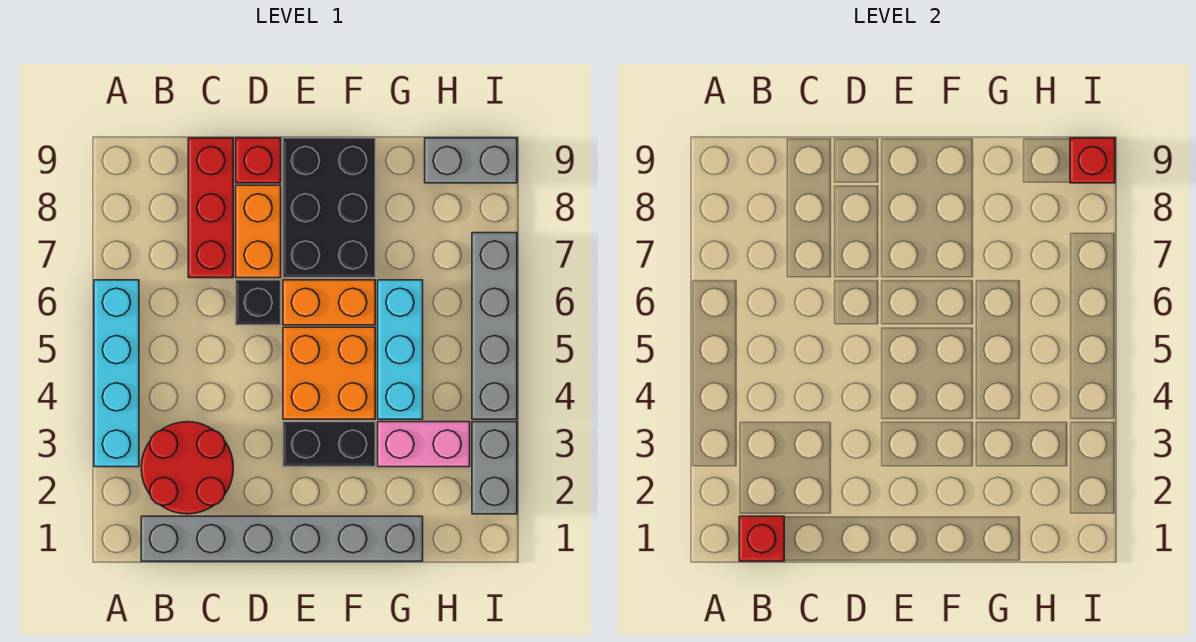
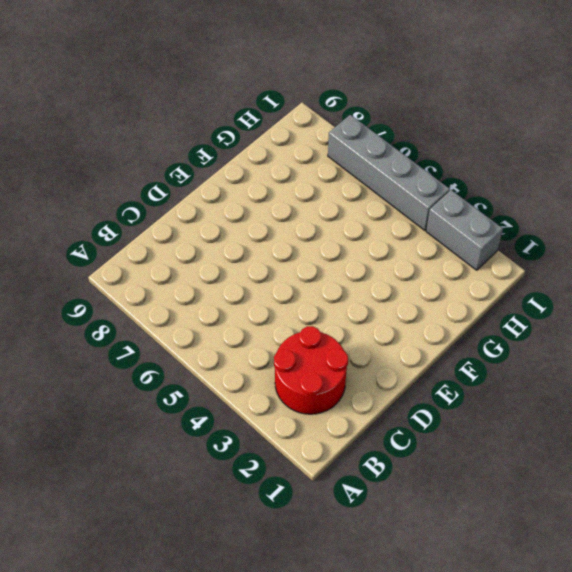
none -> cyan brick A3:A6 level 1
none -> grey brick B1:G1 level 1
none -> red brick C7:C9 level 1

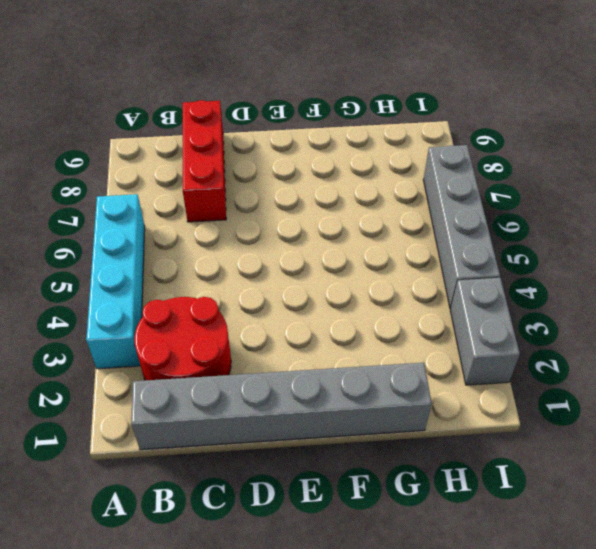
none -> black brick D6 level 1
none -> orange brick D7:D8 level 1
none -> red brick D9 level 1

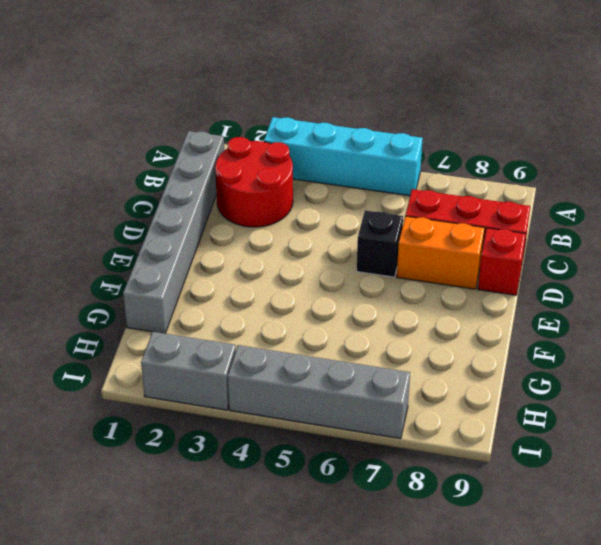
none -> black brick E3:F3 level 1
none -> orange brick E4:F5 level 1
none -> orange brick E6:F6 level 1

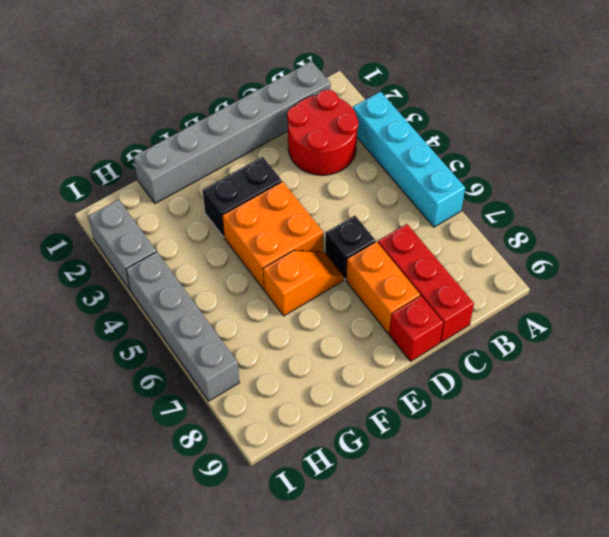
orange slope E6:F6 level 1 top F -> orange brick E6:F6 level 1
none -> black brick E7:F9 level 1
none -> pink brick G3:H3 level 1
none -> cyan brick G4:G6 level 1

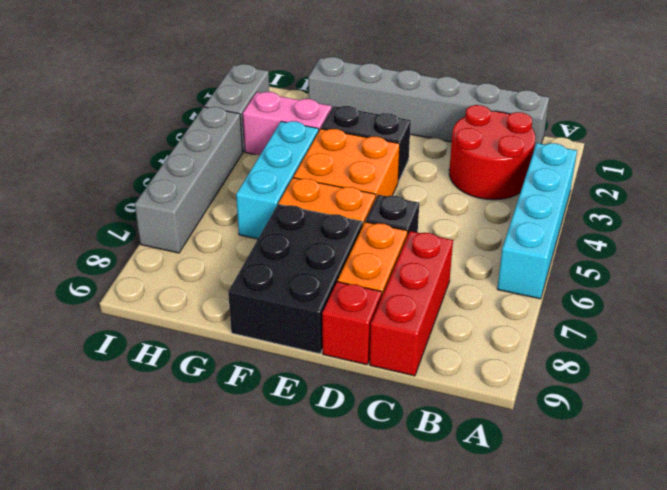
none -> grey brick H9:I9 level 1
none -> red brick B1 level 2
none -> red brick I9 level 2

